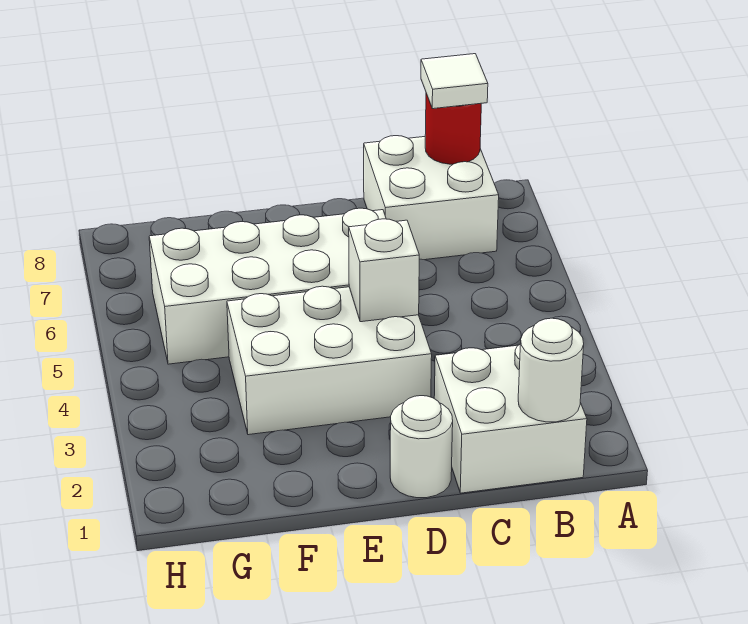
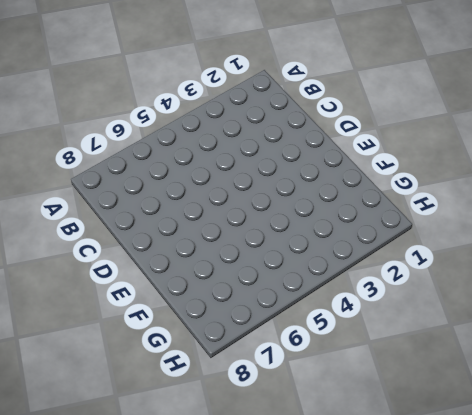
none -> white brick B1:C2 level 1
none -> white brick B7:C8 level 1

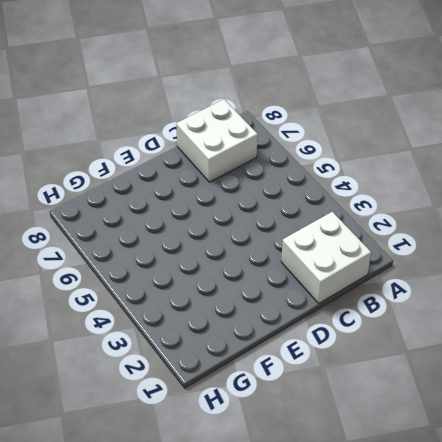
none -> white round brick D1 level 1
none -> white brick D3:F4 level 1

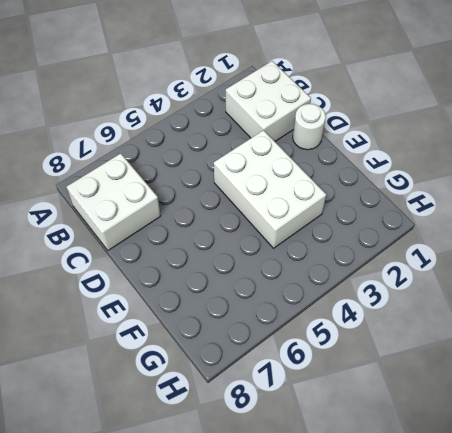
none -> white brick D5:G6 level 1
none -> white round brick B1 level 2

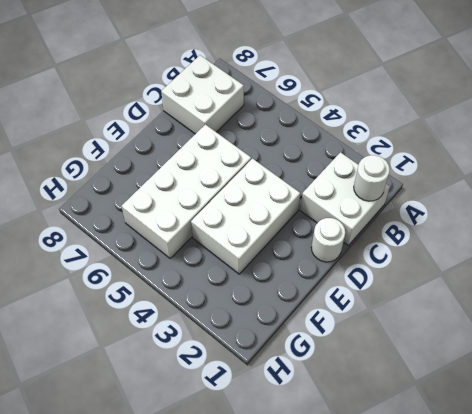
none -> red round brick B8 level 2
none -> white brick D4 level 2

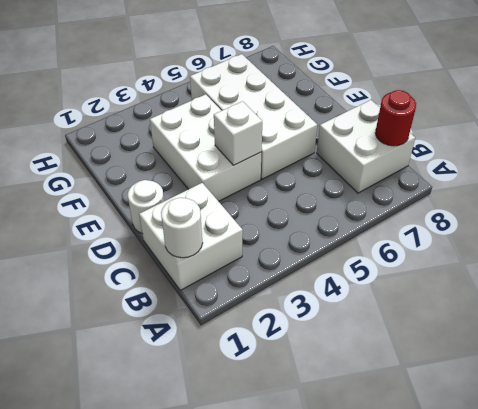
none -> white tile B8 level 3

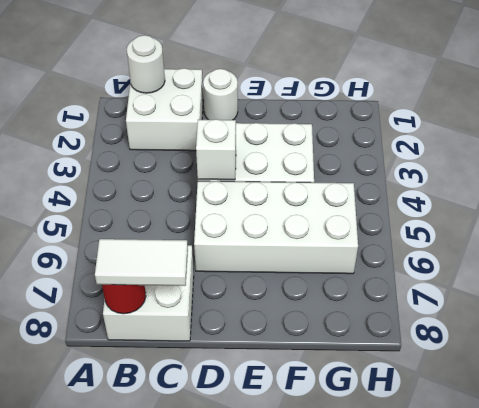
white tile B8:C8 level 3 -> white tile B8 level 3

